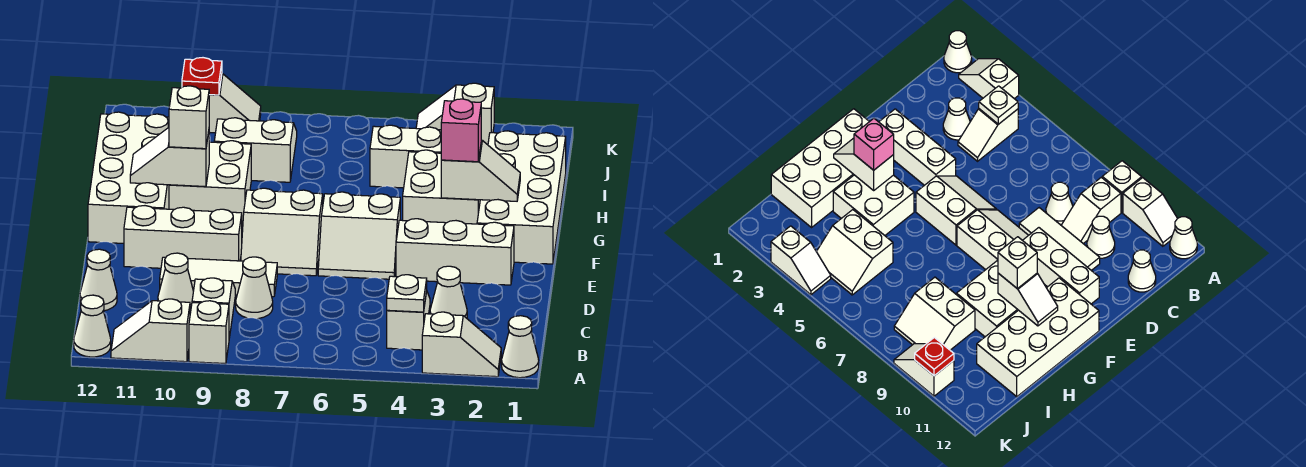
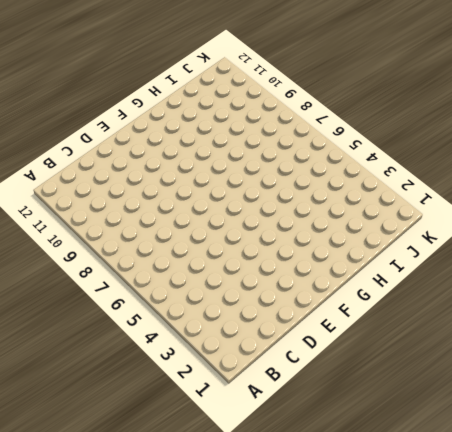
none -> white cone A1 level 1
none -> white slope A2:A3 level 1 top 3
none -> white brick A9 level 1
none -> white slope A10:A11 level 1 top 10

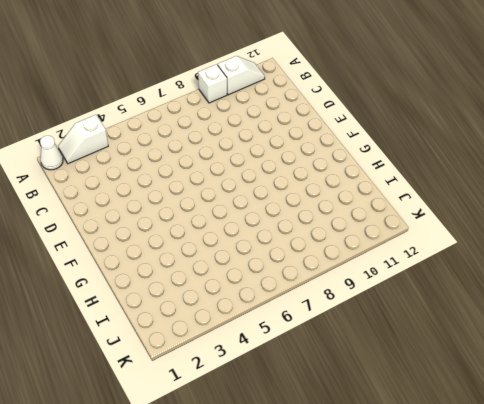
none -> white cone A12 level 1
none -> white slope B4:C4 level 1 top B
none -> white slope B9:C9 level 1 top B
none -> white cone C3 level 1

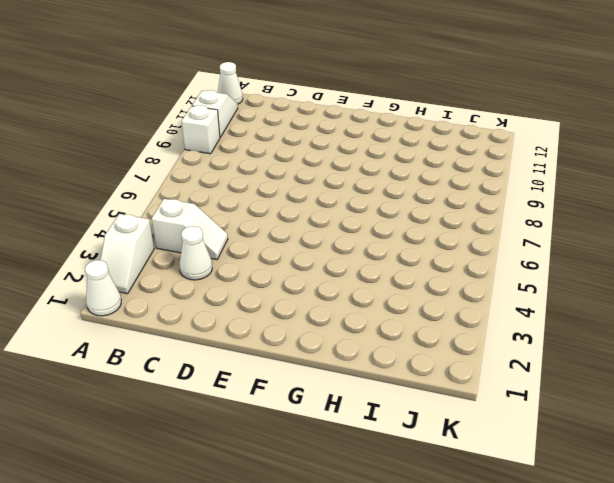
none -> white slope B9:C9 level 1 top B
none -> white cone C8 level 1
none -> white cone C10 level 1
none -> white cone C12 level 1

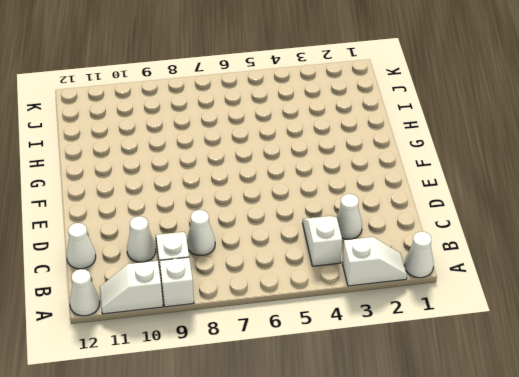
none -> white tile D8:D10 level 1
none -> white brick E2:E4 level 1
none -> white slope E5:F6 level 1 top F
none -> white slope E7:F8 level 1 top F

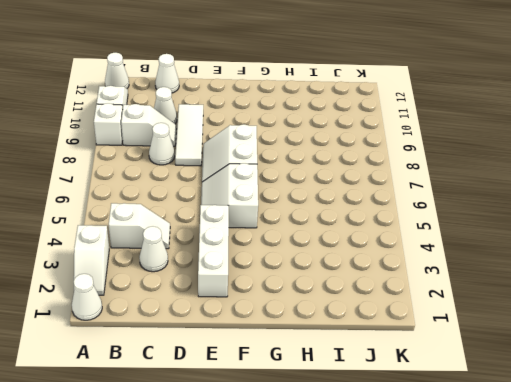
none -> white brick E9:E11 level 1
none -> white brick F1:I2 level 1
none -> white brick F11:I12 level 1
none -> white brick G3:H4 level 1

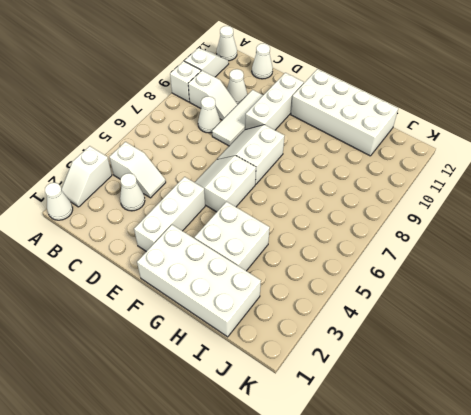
none -> white brick G9:H10 level 1
none -> white slope I4:J5 level 1 top I
none -> white slope I8:J9 level 1 top I
none -> white slope K3:K4 level 1 top 3

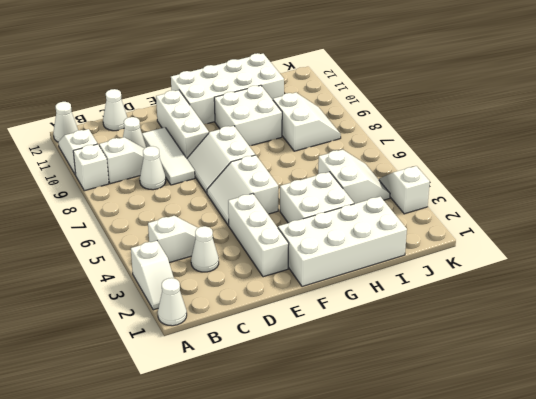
none -> white slope K9:K10 level 1 top 10
none -> white plate B4 level 2
none -> white slope G2:G3 level 2 top 3
none -> white slope G10:G11 level 2 top 10

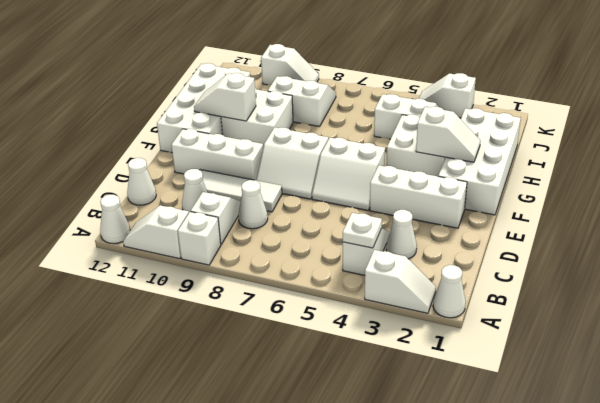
none -> red plate K10 level 2
none -> pink brick G3 level 3
none -> white brick G10 level 3

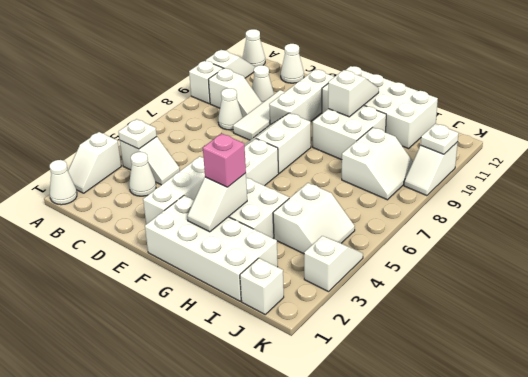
white brick J1 level 1 -> white brick G10 level 3
white plate K10 level 2 -> red plate K10 level 2

